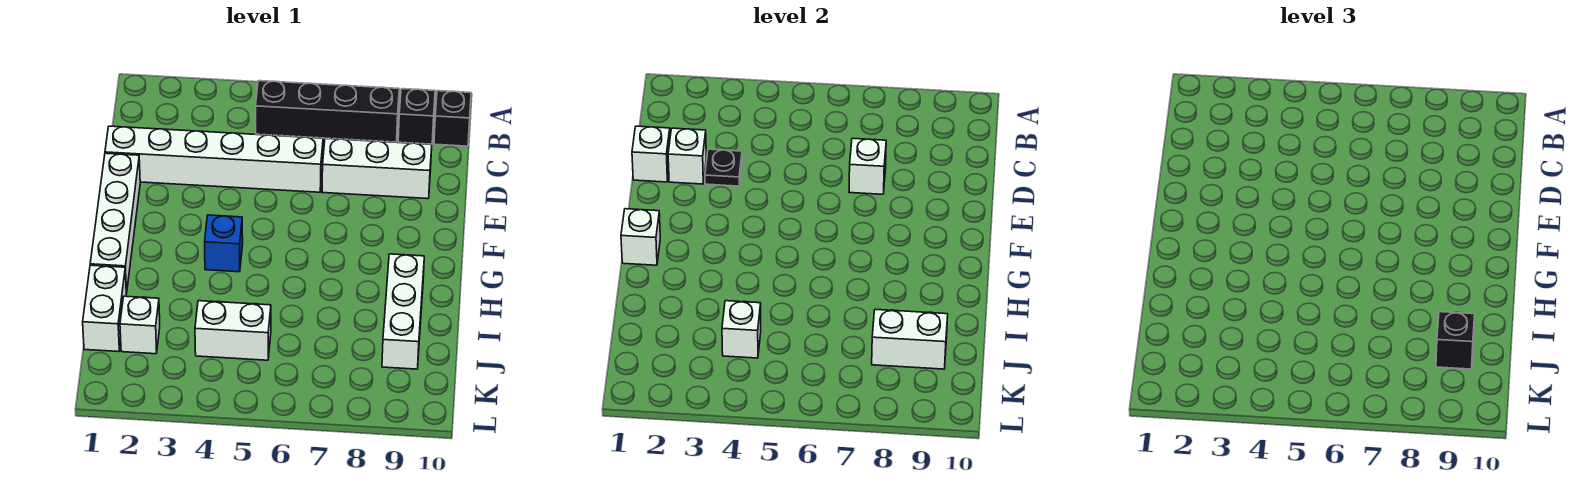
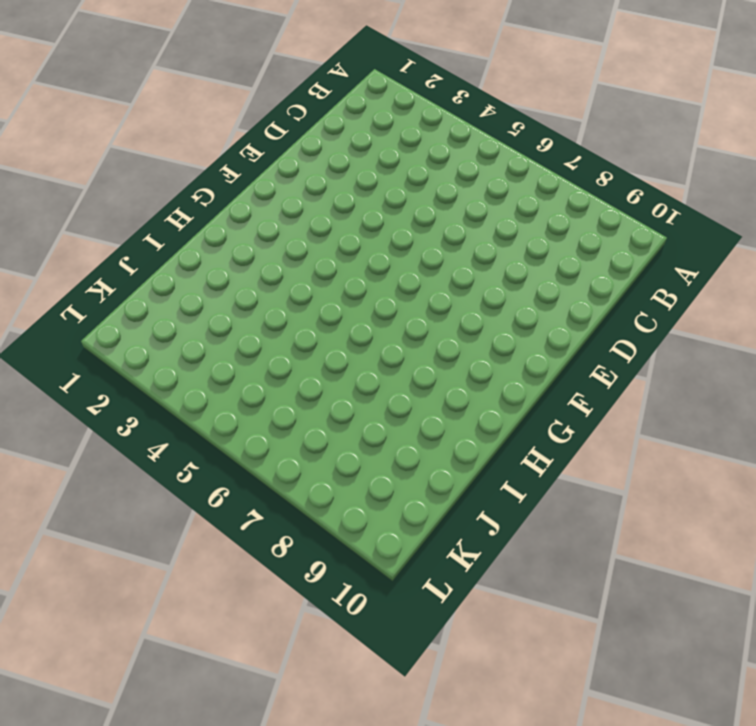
none -> black brick B5:B8 level 1
none -> black brick B9 level 1
none -> black brick B10 level 1

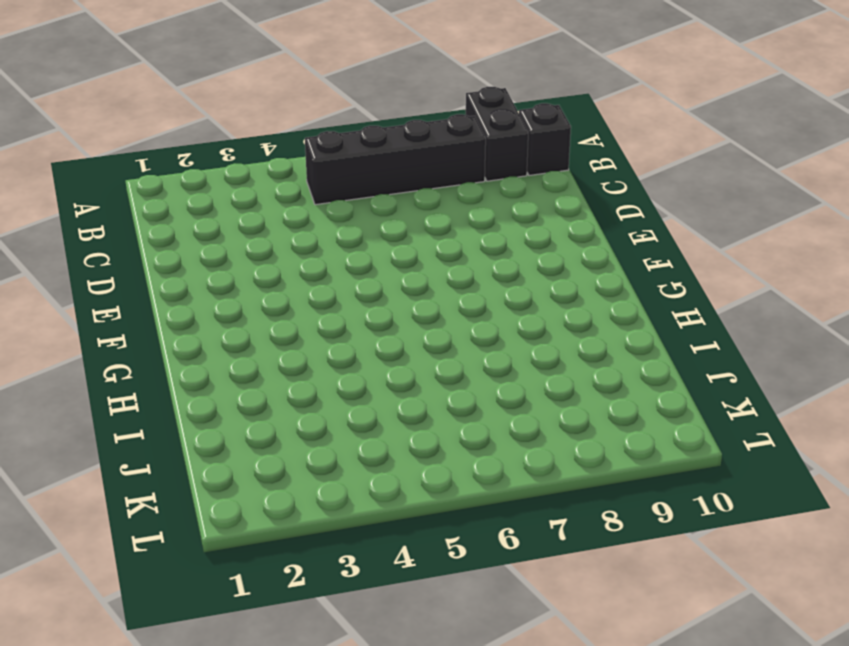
black brick A9:B9 level 1 -> black brick B9 level 1
none -> white brick D1:D6 level 1
none -> white brick D7:D9 level 1
none -> white brick E1:H1 level 1

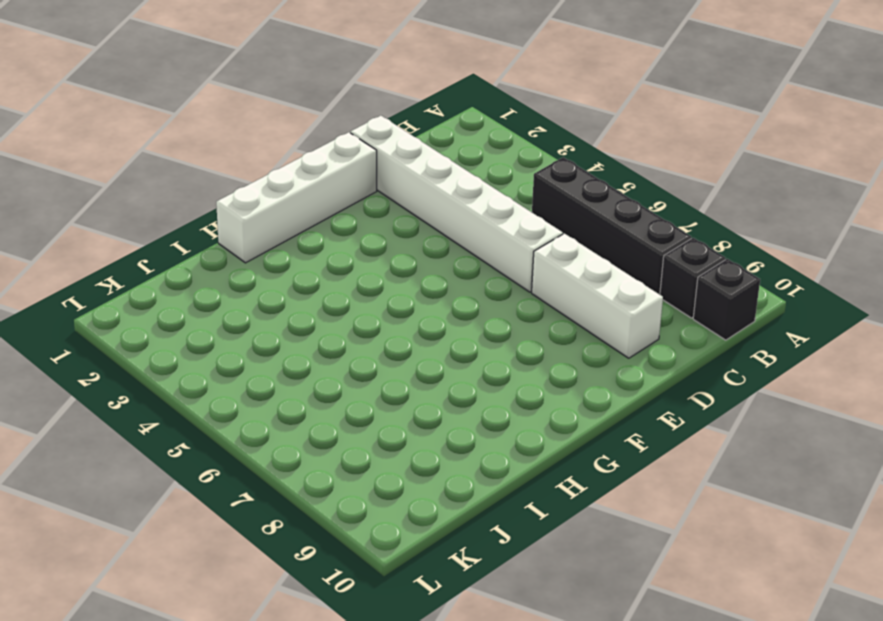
none -> blue brick G4 level 1
none -> white brick H9:J9 level 1
none -> white brick I1:J1 level 1

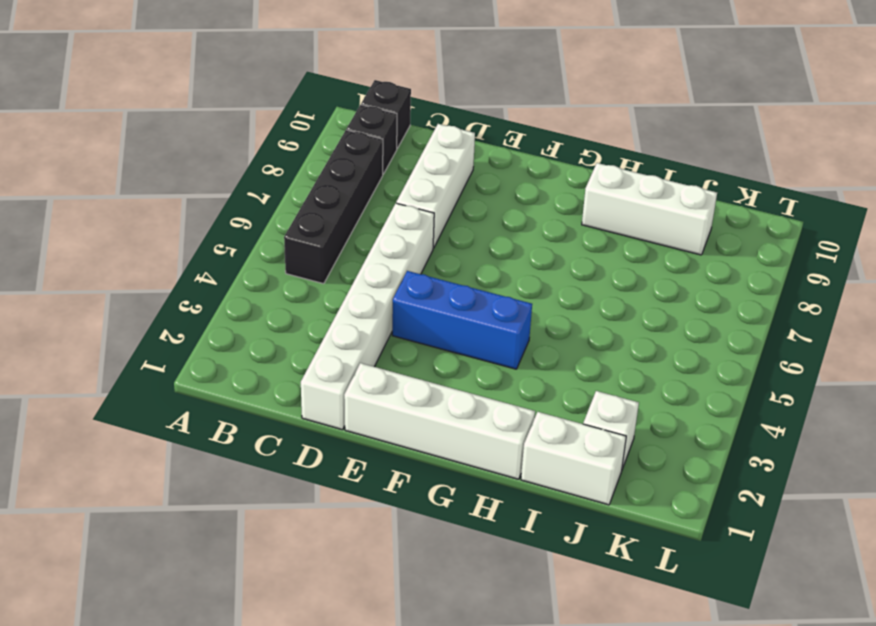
blue brick E4:G4 level 1 -> blue brick G4 level 1
none -> white brick J4:J5 level 1
none -> white brick D1 level 2
none -> white brick D2 level 2

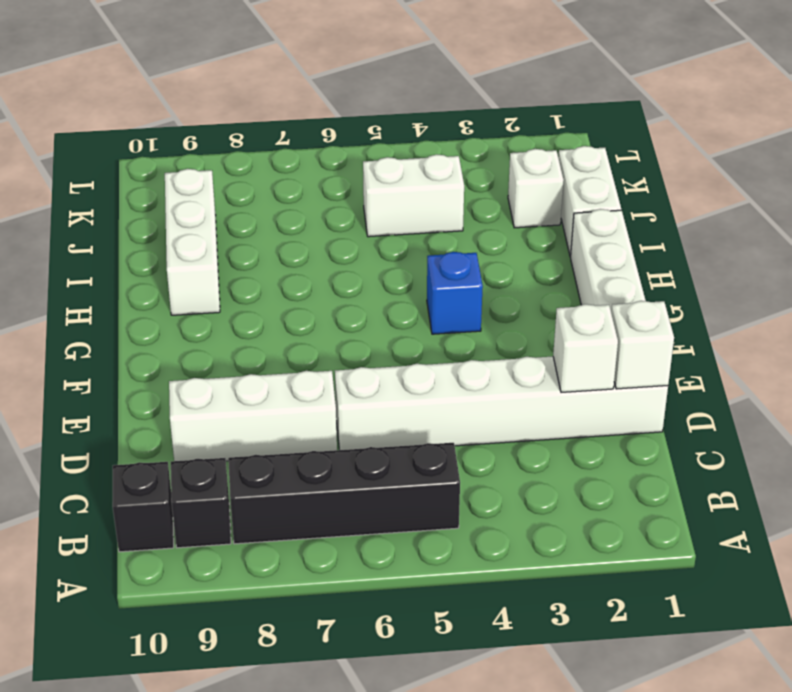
none -> black plate D3 level 2
none -> white brick D7 level 2
none -> white brick G1 level 2

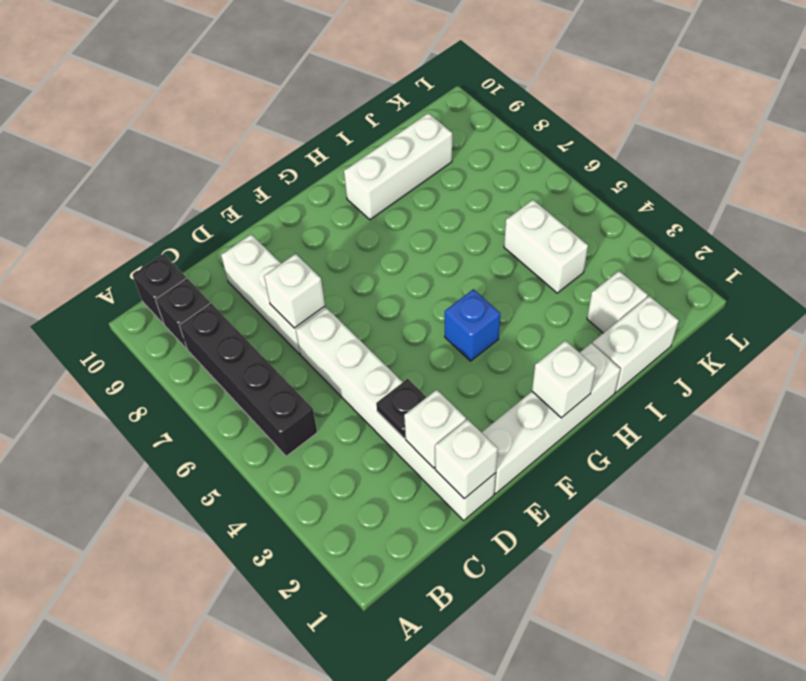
none -> white brick J4 level 2
none -> white brick J8:J9 level 2
none -> black brick J9 level 3

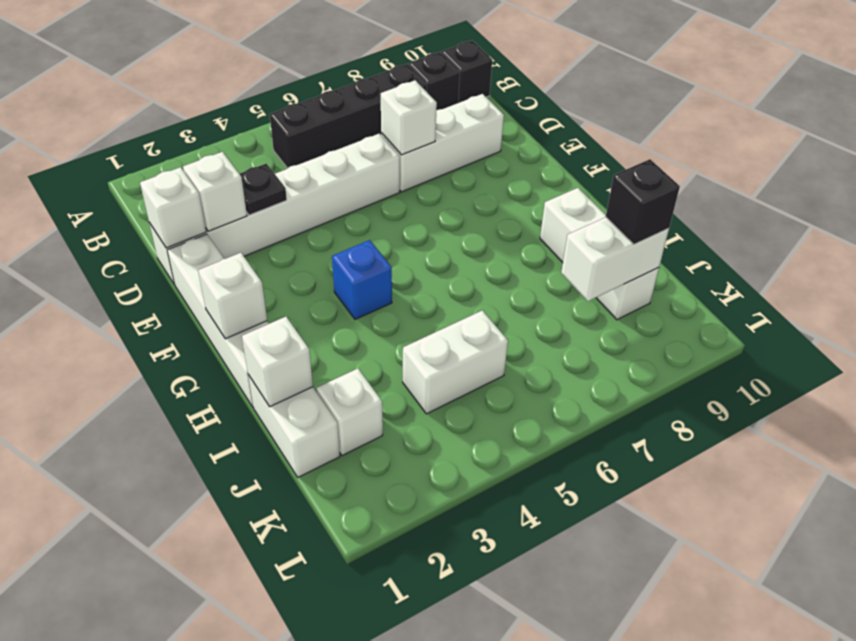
white brick I1 level 2 -> white brick J4 level 2

